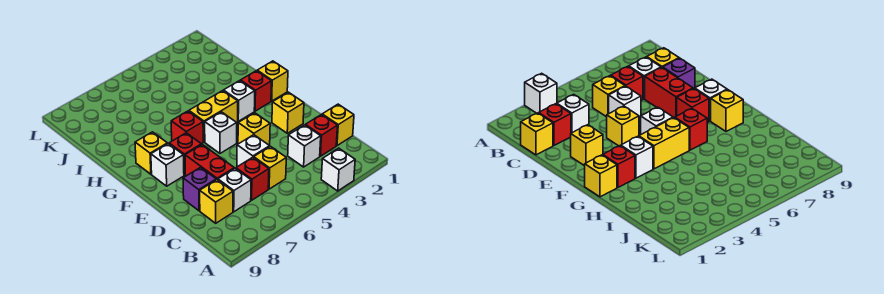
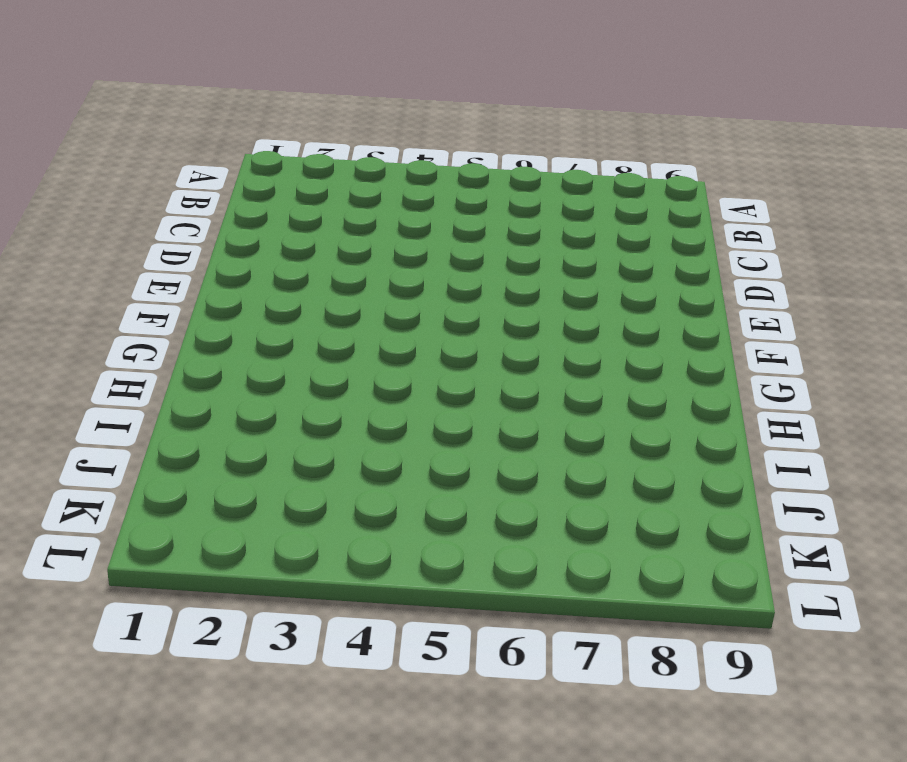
none -> white brick A3 level 1
none -> yellow brick C1 level 1
none -> red brick C2 level 1

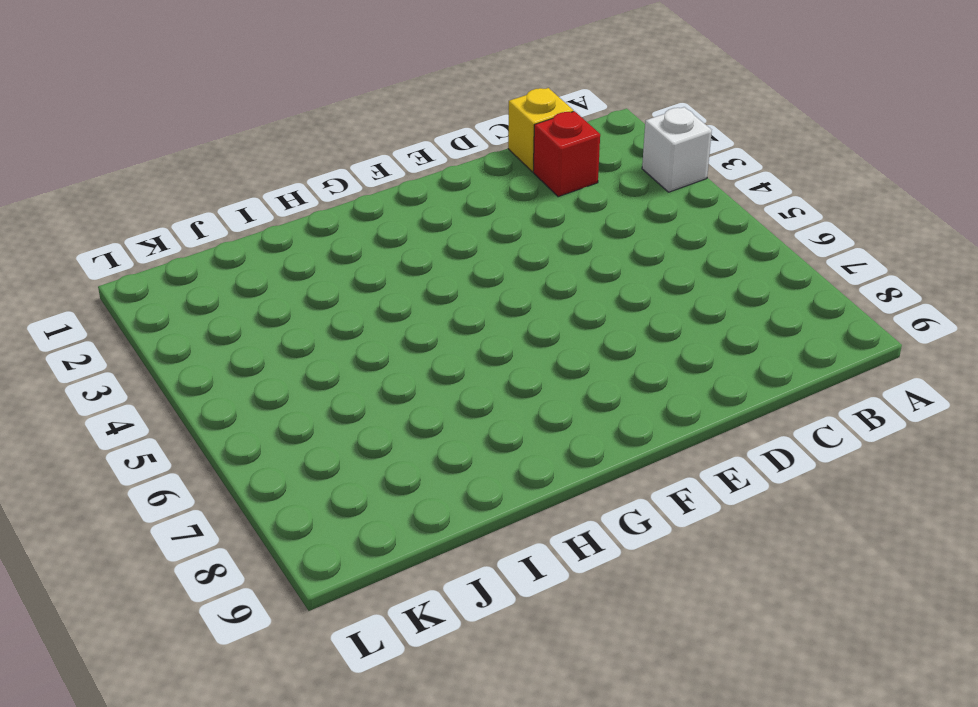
none -> white brick C3 level 1
none -> yellow brick C5 level 1
none -> red brick C6 level 1

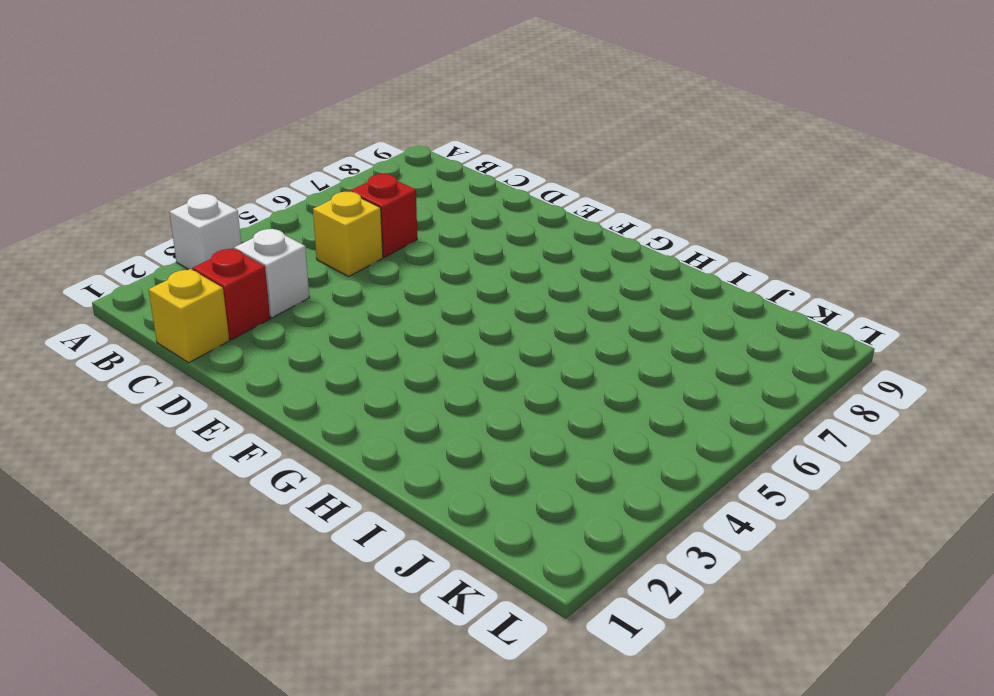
none -> white brick C7 level 1
none -> yellow brick C8 level 1
none -> white brick D5 level 1

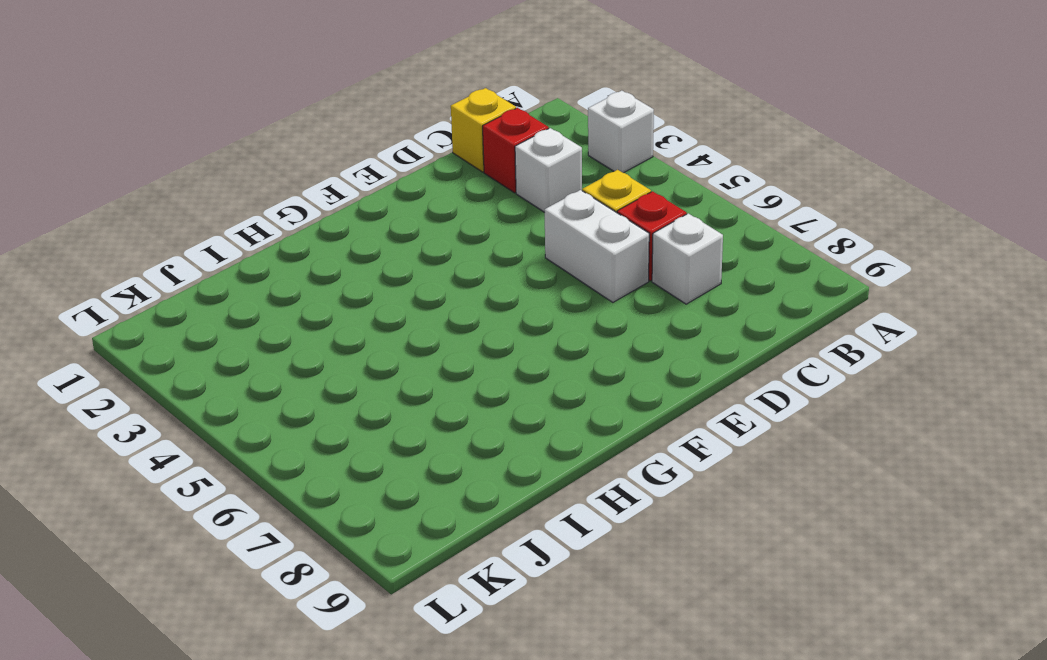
white brick D5:D6 level 1 -> white brick D5 level 1
none -> yellow brick C8 level 1
none -> red brick D7:E7 level 1
none -> purple brick D8 level 1

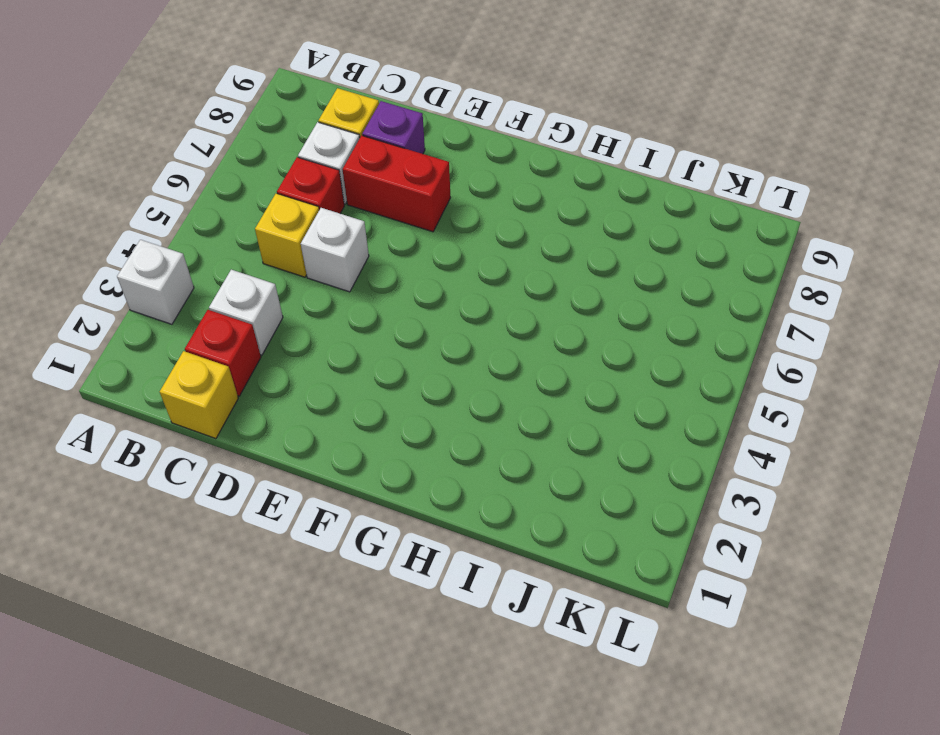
none -> yellow brick E2 level 1
none -> yellow brick E4 level 1
none -> white brick F5 level 1

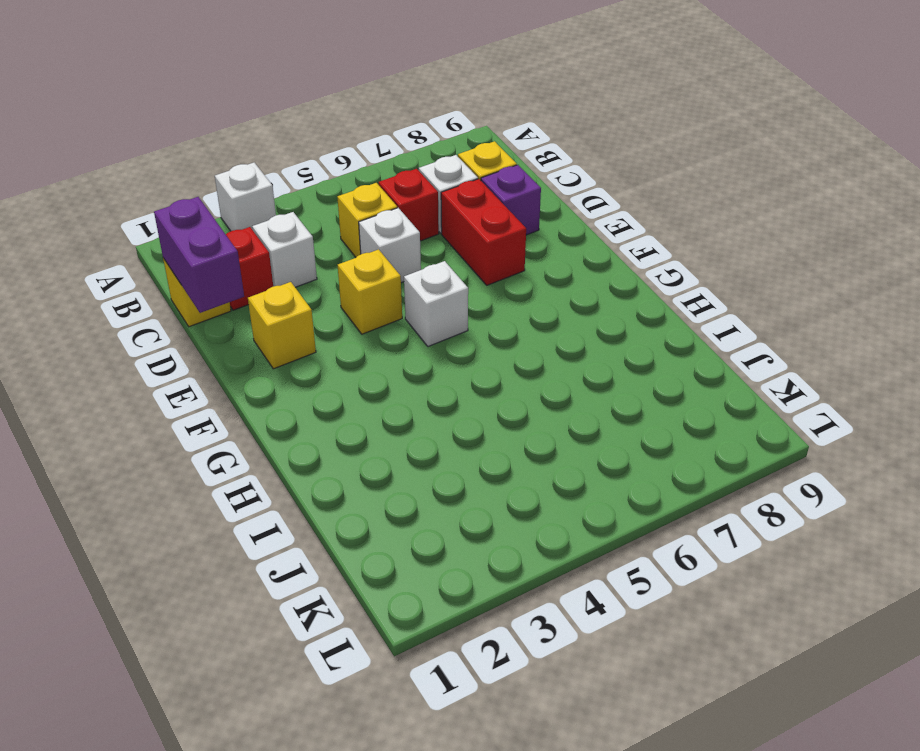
purple brick C1:D1 level 2 -> none
none -> red brick F7 level 1
none -> white brick F8 level 1
none -> yellow brick G1 level 1

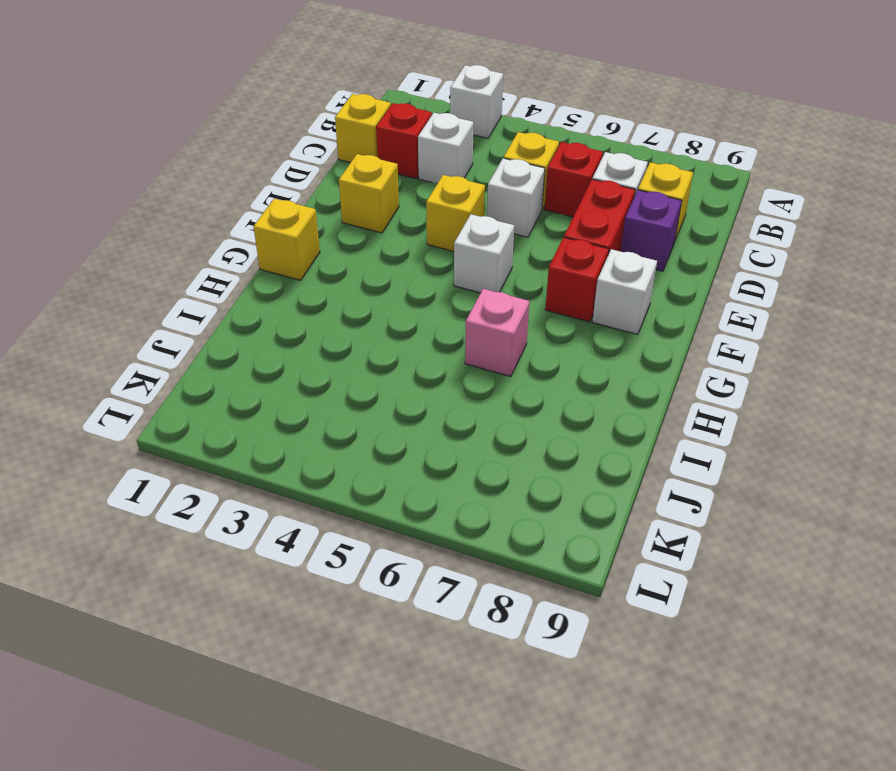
pink brick H6 level 1 -> none
none -> red brick G2 level 1
none -> white brick G3 level 1
none -> yellow brick G4:G5 level 1

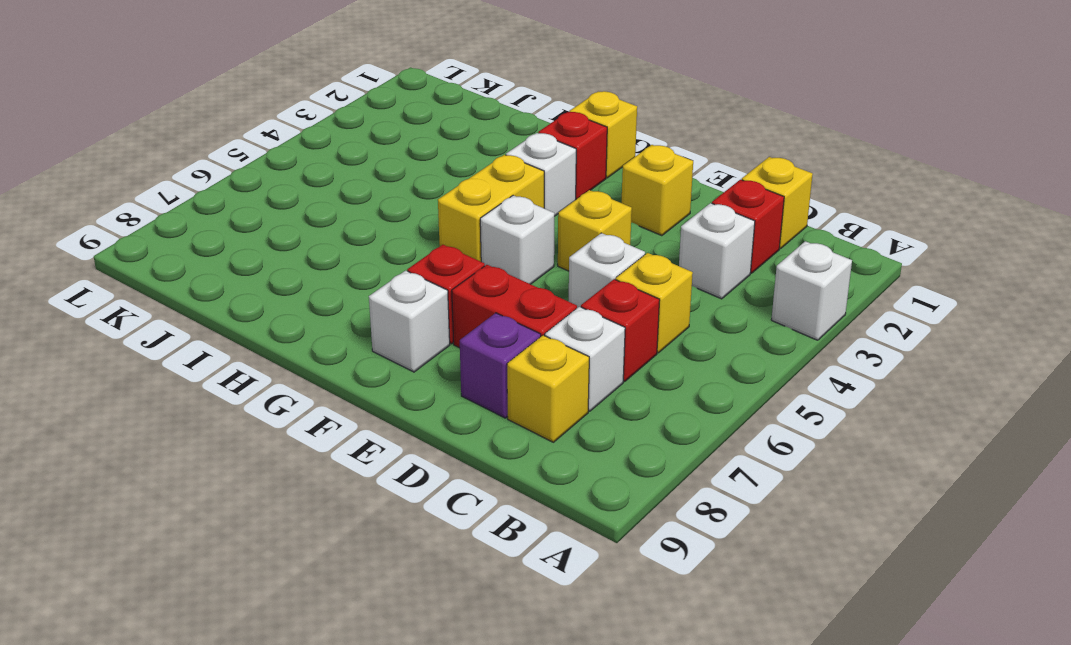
none -> red brick G6 level 1
none -> yellow brick G8 level 1

